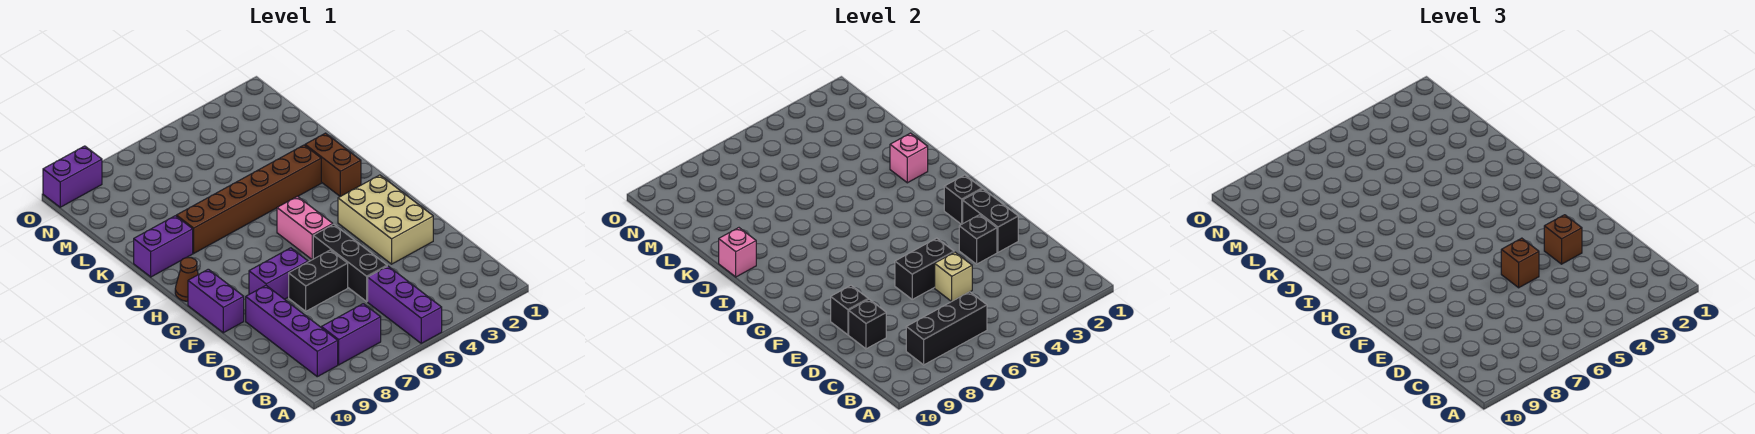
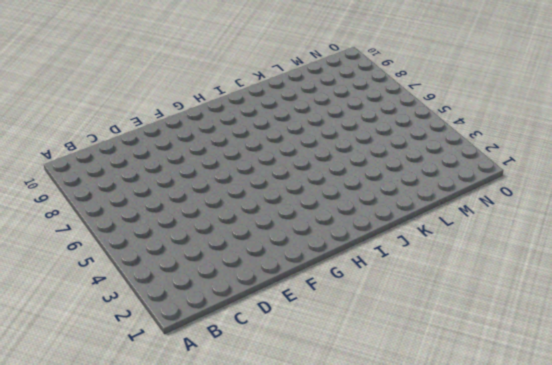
none -> purple brick A5:C5 level 1
none -> purple brick B7:B8 level 1
none -> purple brick B9:E9 level 1

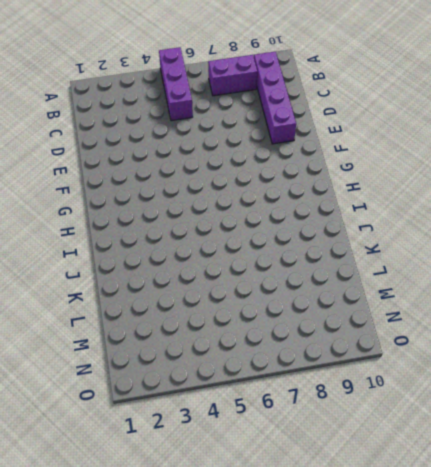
none -> black brick D5:F5 level 1
none -> tan brick E2:G3 level 1
none -> black brick E6:E7 level 1

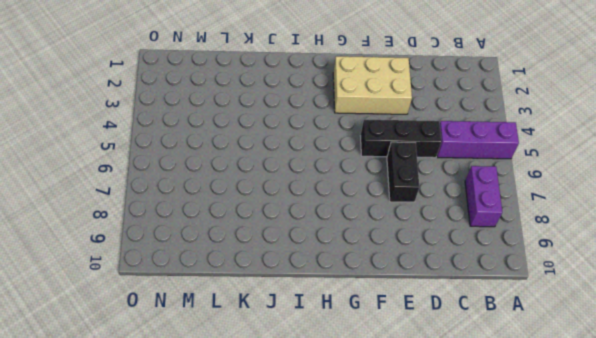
none -> purple brick B9:E9 level 1
none -> purple brick F7:F8 level 1
none -> purple brick F10:G10 level 1

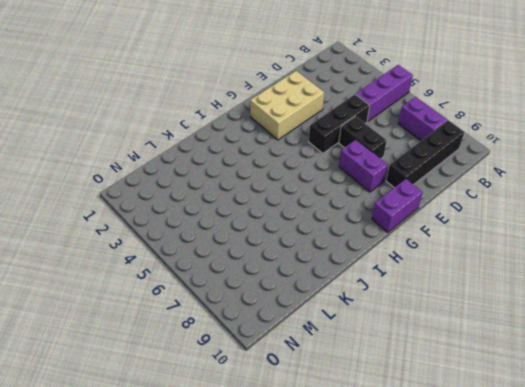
black brick B9:E9 level 1 -> purple brick B9:E9 level 1
none -> pink brick G5:H5 level 1
none -> brown cone H10 level 1
none -> brown brick I2:J2 level 1

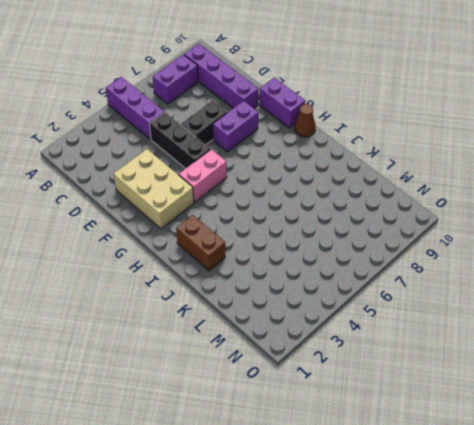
pink brick G4:G5 level 1 -> pink brick G5:H5 level 1
none -> brown brick J3:J8 level 1
none -> purple brick J9:J10 level 1
none -> purple brick O9:O10 level 1

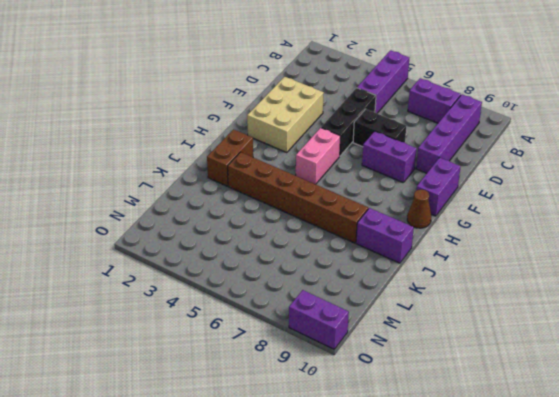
none -> black brick B6:B8 level 2
none -> tan brick D5 level 2
none -> black brick D9 level 2

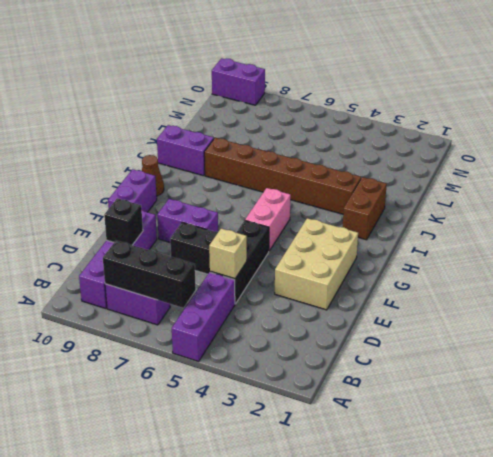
none -> black brick E2:F2 level 2
none -> black brick E3 level 2
none -> black brick E5:E6 level 2

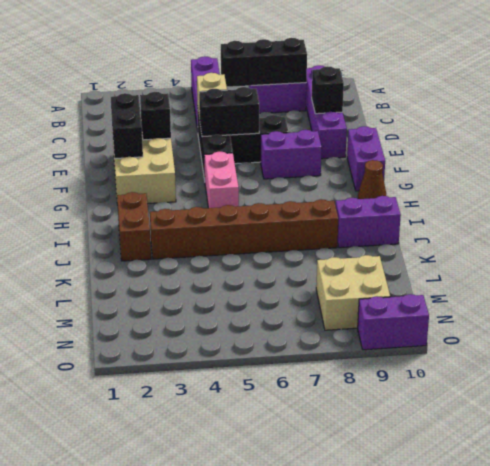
tan brick M8:N9 level 1 -> none
none -> black brick E9 level 2
none -> black brick G2 level 2
none -> pink brick J2 level 2

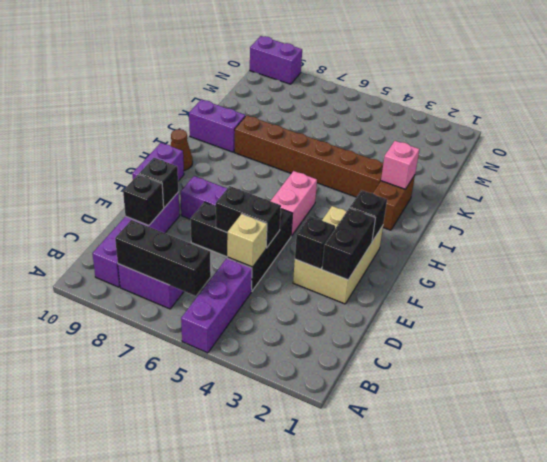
none -> pink brick J10 level 2
none -> brown brick E3 level 3
none -> brown brick E5 level 3

